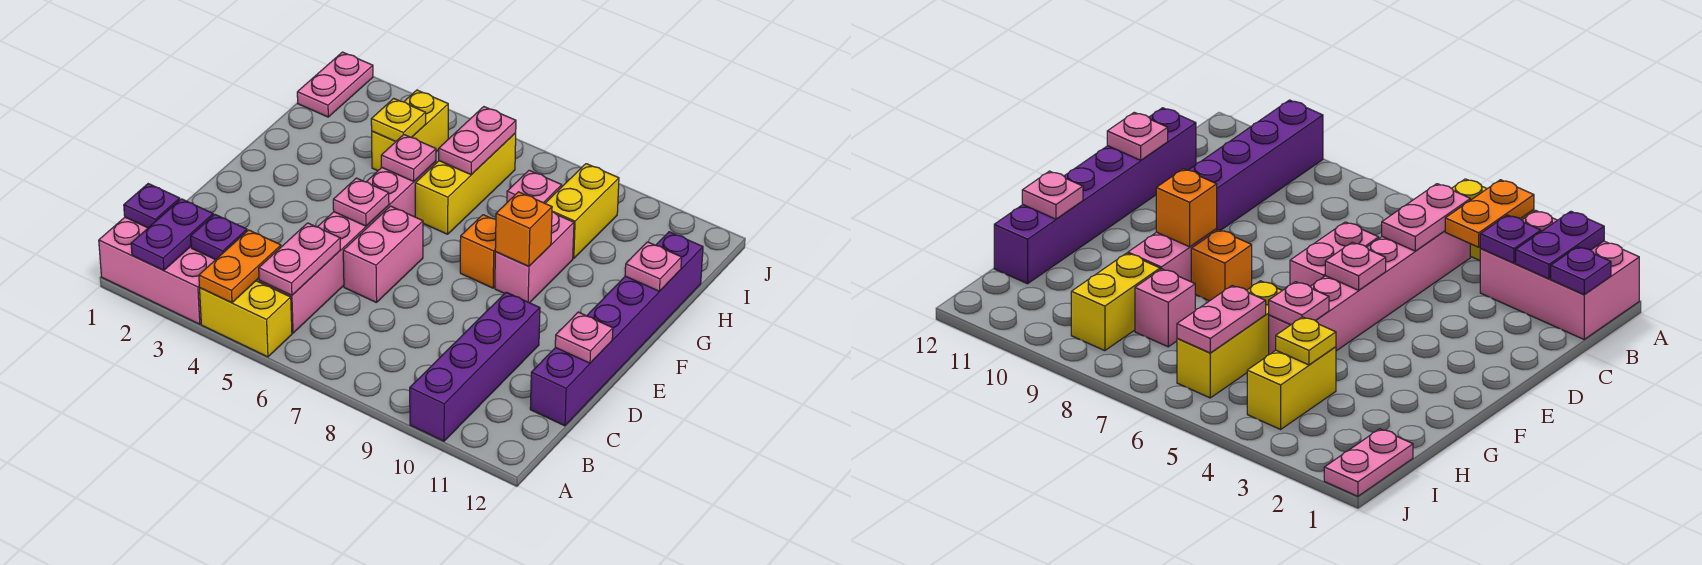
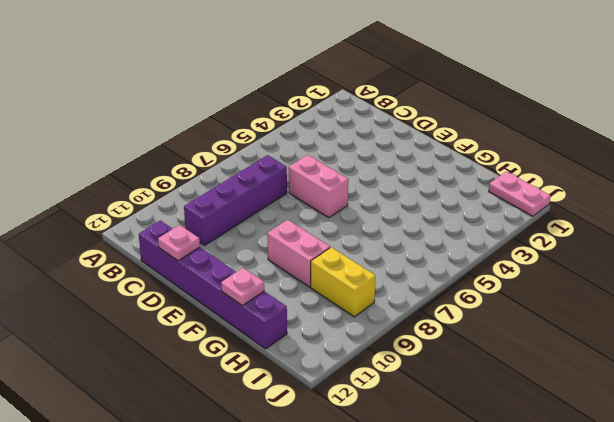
purple brick C7:C10 level 1 -> purple brick A10:D10 level 1
none -> pink brick A1:B3 level 1
none -> yellow brick A4:A5 level 1
none -> pink brick B5:G5 level 1

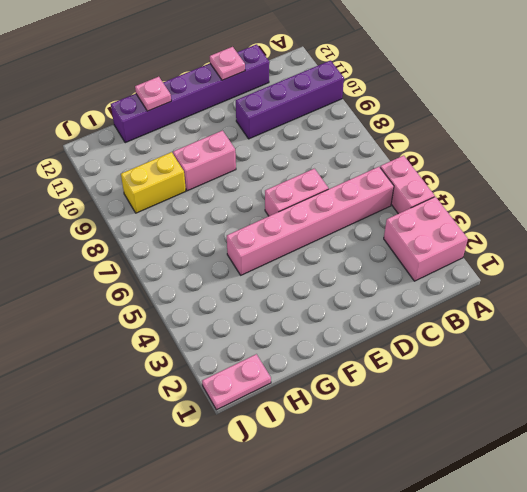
pink brick A2:B3 level 1 -> pink brick A1:B3 level 1
pink brick A4:A5 level 1 -> yellow brick A4:A5 level 1
none -> orange brick F8 level 1
none -> yellow brick G6:I6 level 1
none -> yellow brick H4:I4 level 1

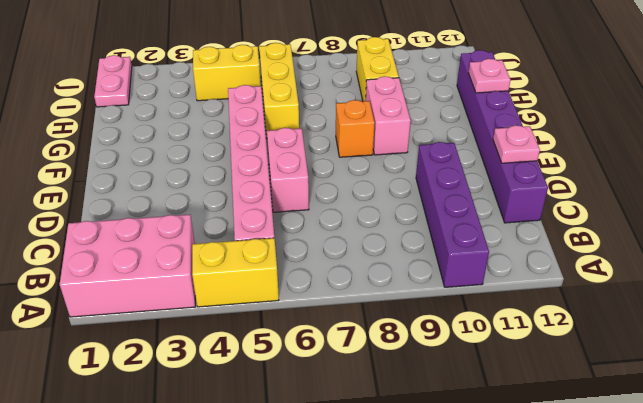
yellow brick I4:I5 level 1 -> yellow brick H4:I4 level 1
none -> pink brick H8 level 1
none -> purple plate A2:B2 level 2
none -> orange plate A4:B4 level 2

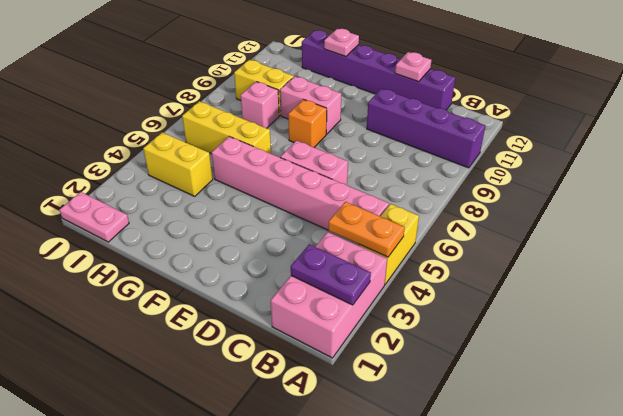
none -> purple plate B1 level 2
none -> purple plate B3 level 2
none -> pink plate B5:C5 level 2

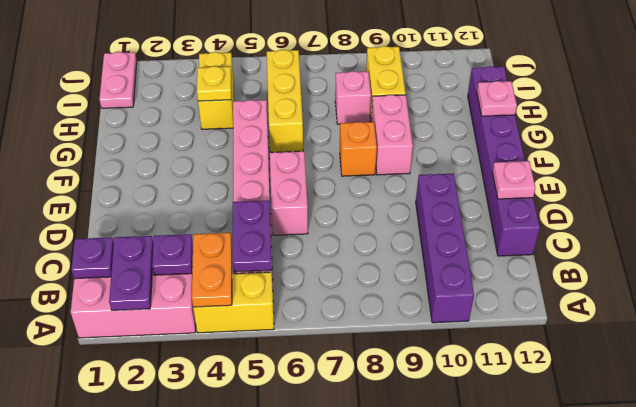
purple plate B5:C5 level 2 -> pink plate B5:C5 level 2
none -> pink plate E5 level 2
none -> orange brick F9 level 2
none -> pink plate G5 level 2

